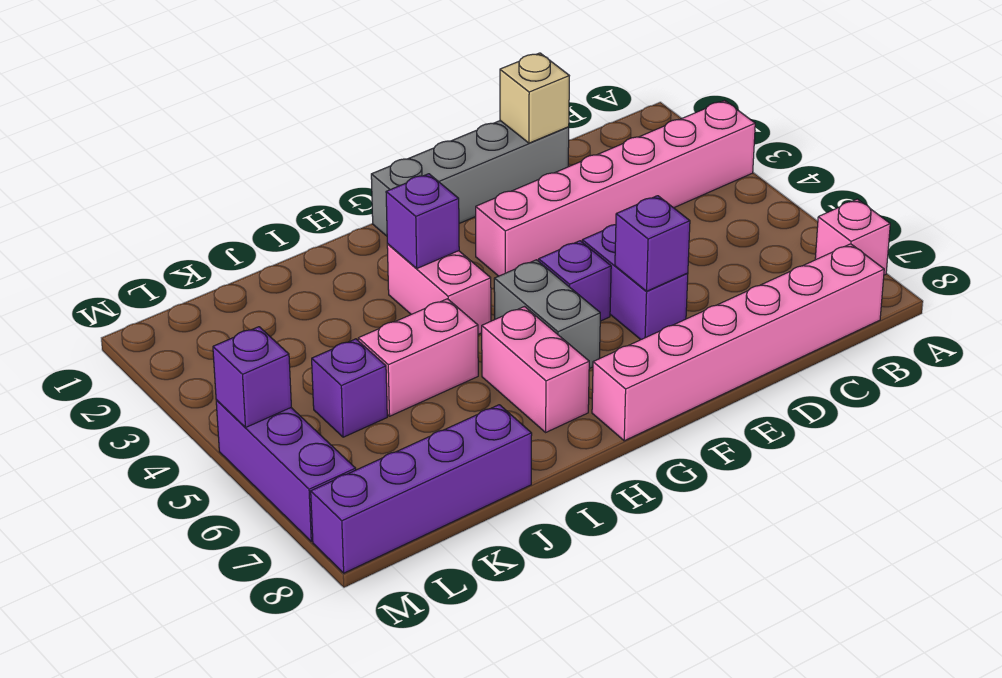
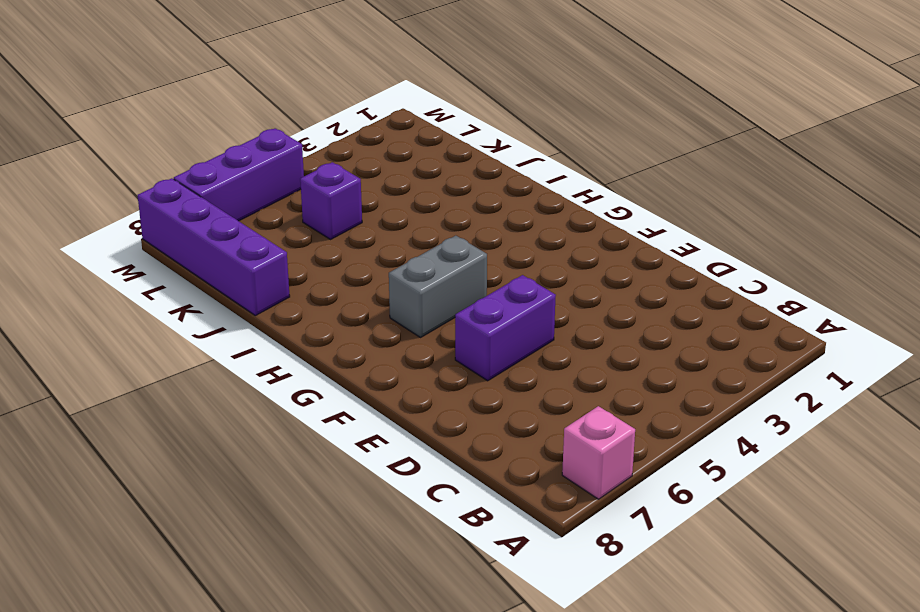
none -> pink brick A3:F3 level 1
none -> pink brick B8:G8 level 1
none -> grey brick D1:G1 level 1

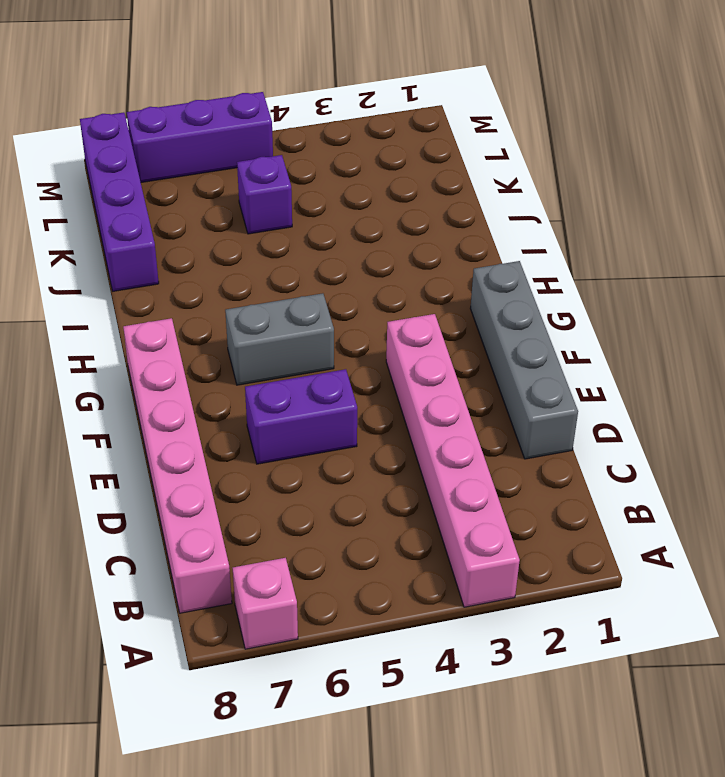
none -> purple brick F5 level 1
none -> pink brick H3:H4 level 1
none -> pink brick H6:H7 level 1

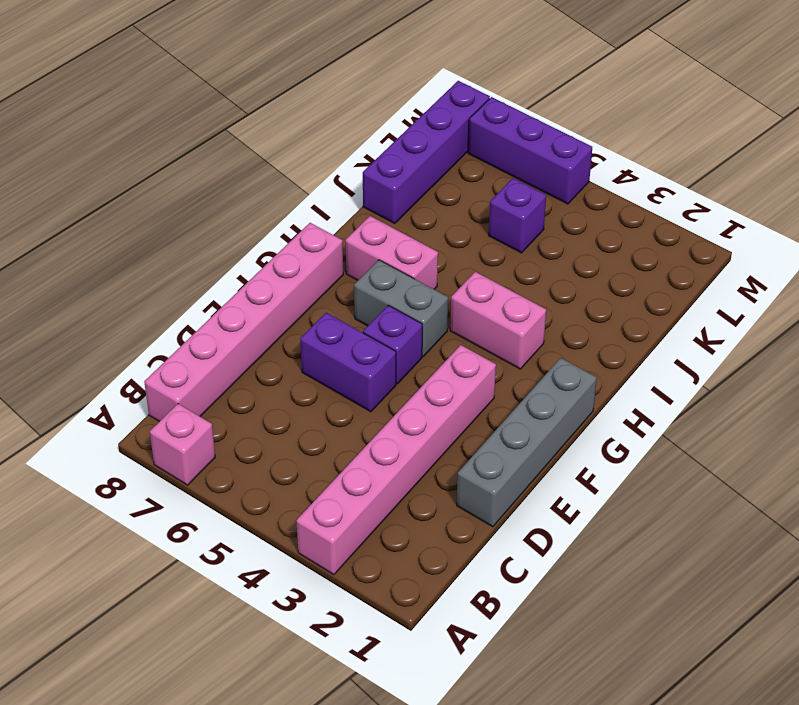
none -> pink brick I5:J5 level 1
none -> tan brick D1 level 2
none -> purple brick E6 level 2

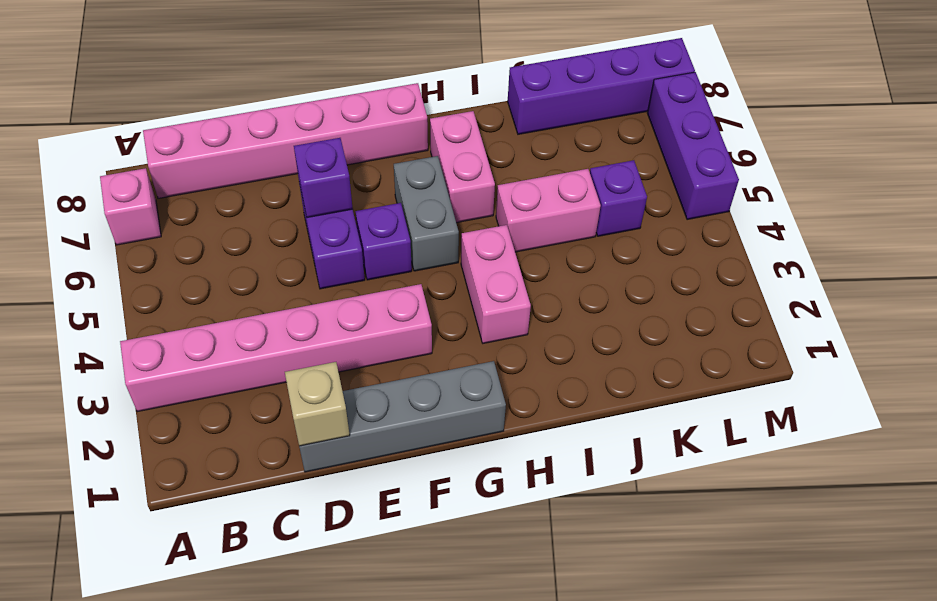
none -> purple brick H3 level 2
none -> purple brick M5 level 2

